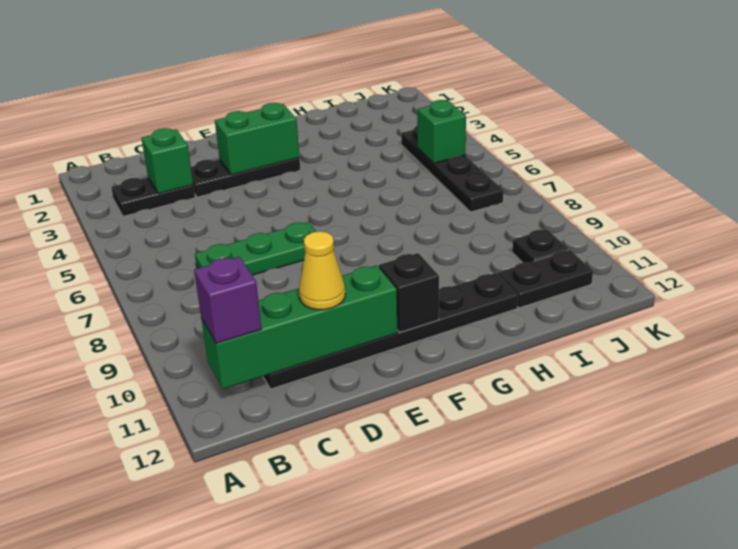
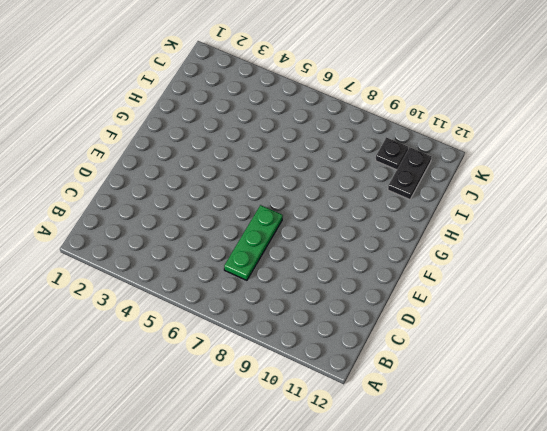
none -> black plate B3:C3 level 1
none -> black plate C11:H11 level 1
none -> black plate D3:F3 level 1

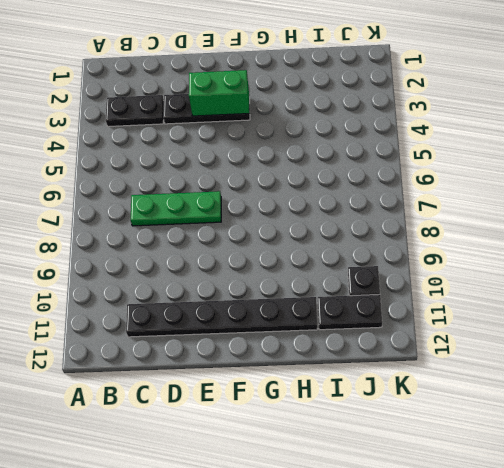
none -> black plate J4:J7 level 1
none -> green brick B11:E11 level 2
none -> green brick C3 level 2

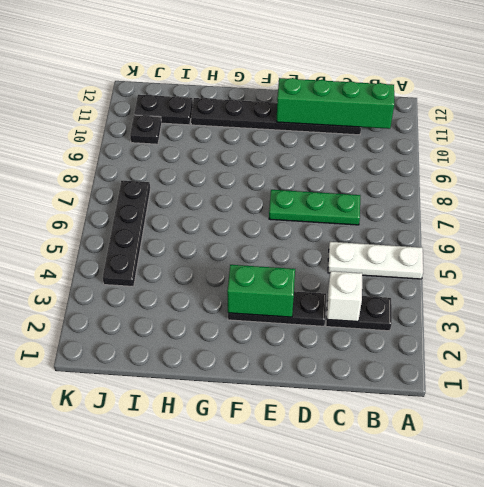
white plate A5:C5 level 1 -> none
white brick C3 level 2 -> green brick C3 level 2
none -> black brick F11 level 2
none -> green brick J5 level 2
none -> purple brick B11 level 3

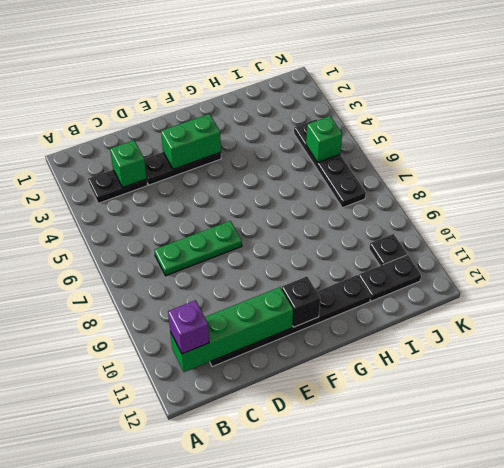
none -> yellow cone D11 level 3

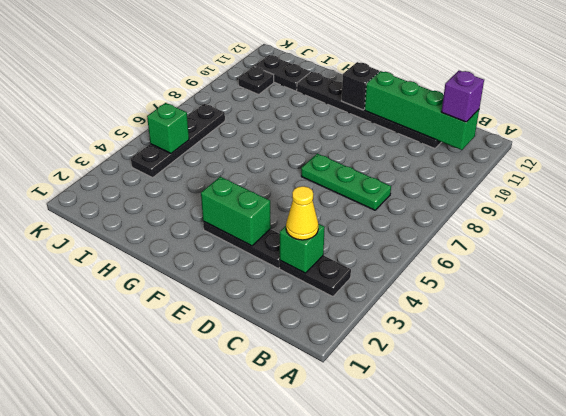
yellow cone C3 level 3 -> yellow cone D11 level 3

